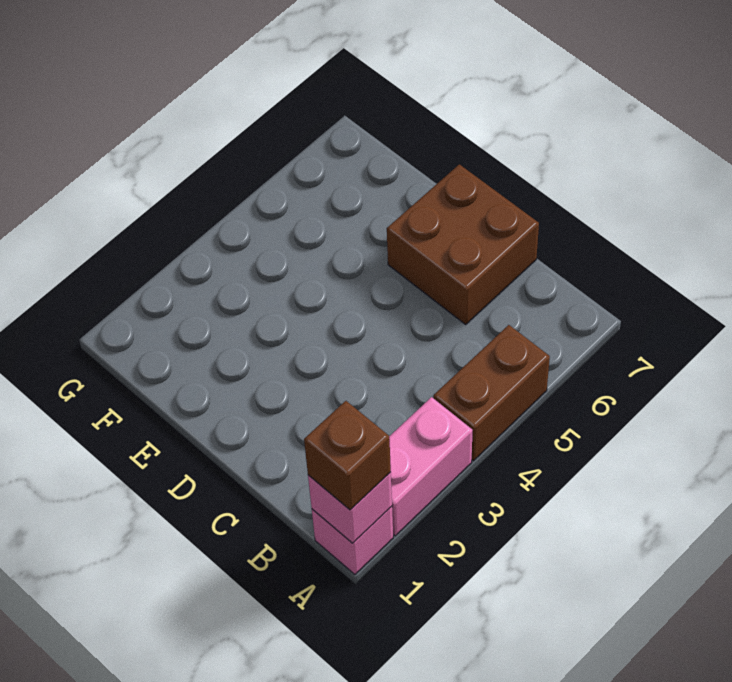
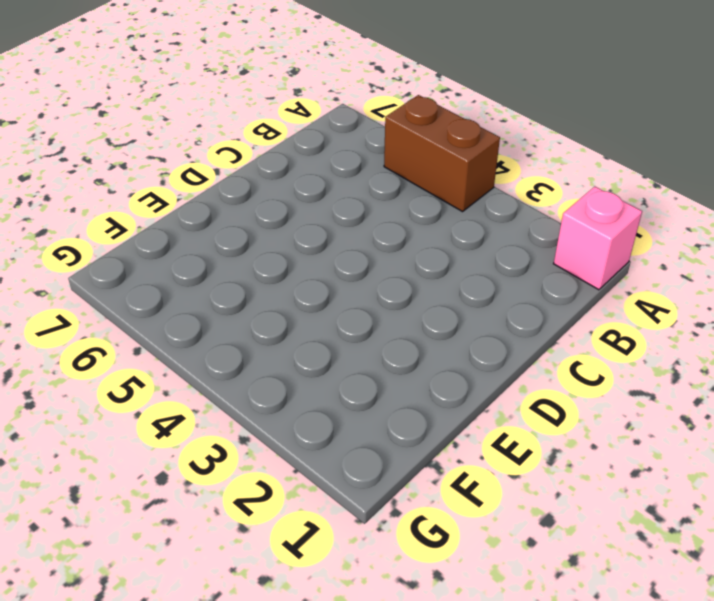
none -> pink brick A2:A3 level 1
none -> brown brick C6:D7 level 1

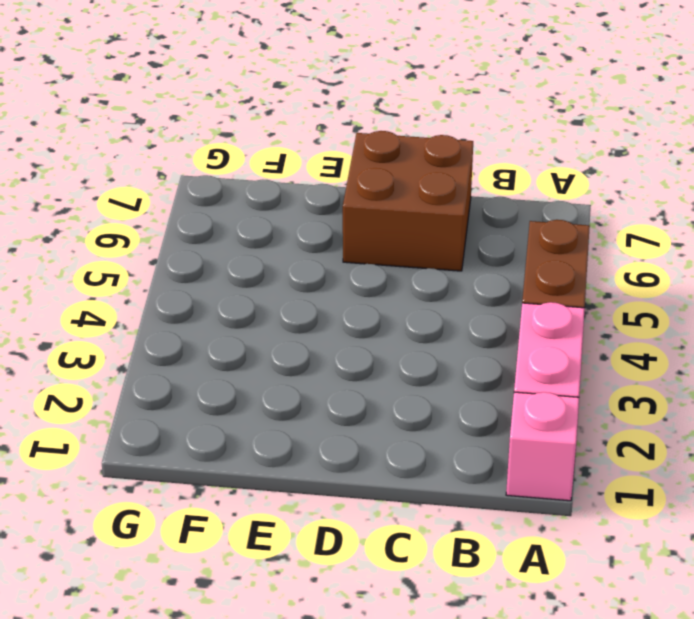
none -> pink brick A1 level 2
none -> brown brick A1 level 3

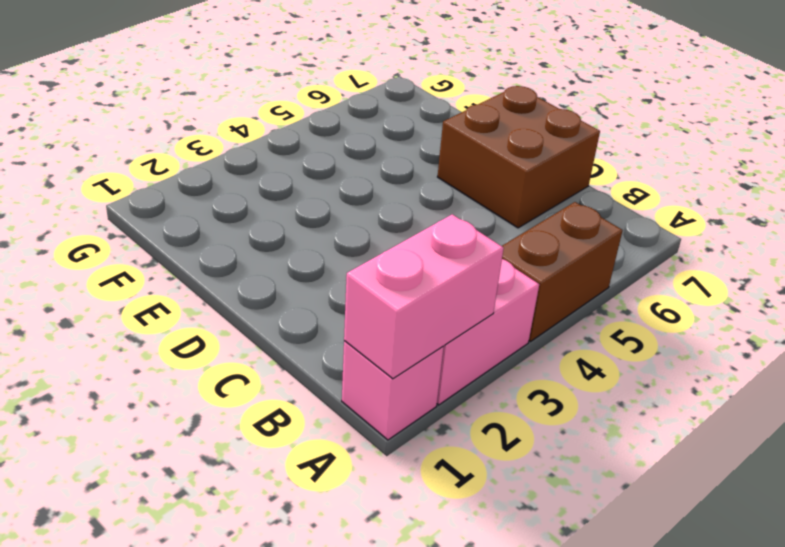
pink brick A1:A2 level 2 -> pink brick A1 level 2
none -> brown brick A1 level 3

